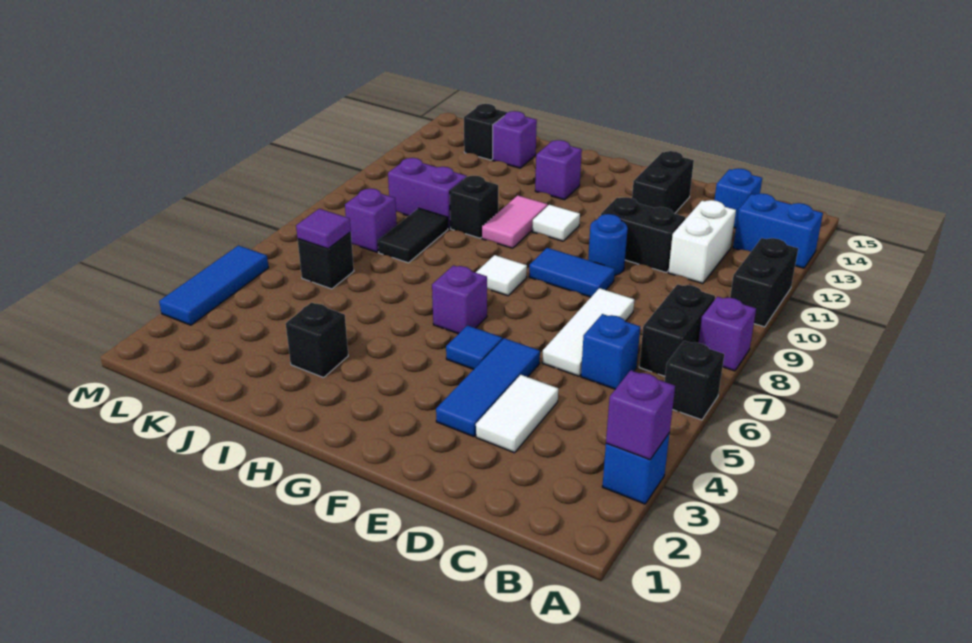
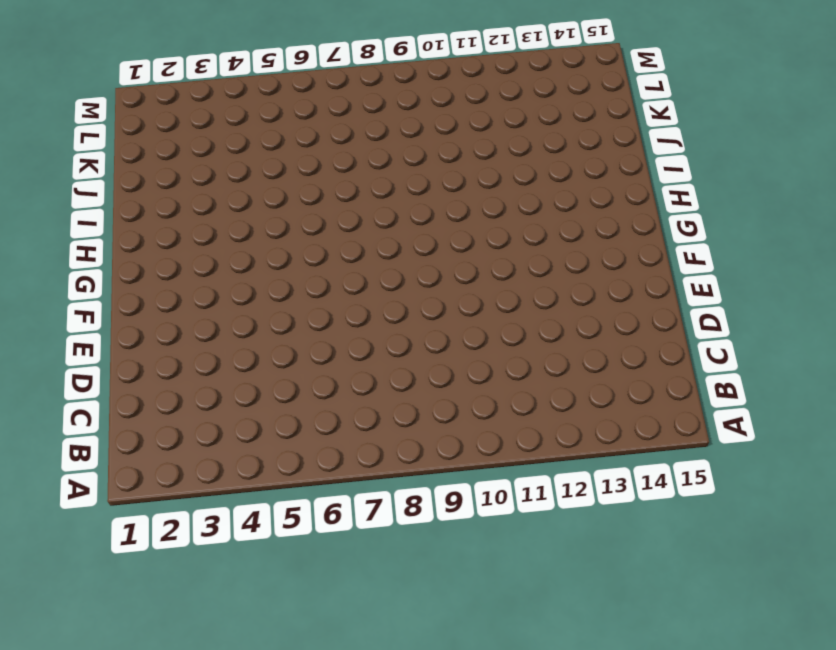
none -> blue brick A3 level 1
none -> black brick A6 level 1
none -> purple brick A8 level 1
none -> black brick A10:A11 level 1

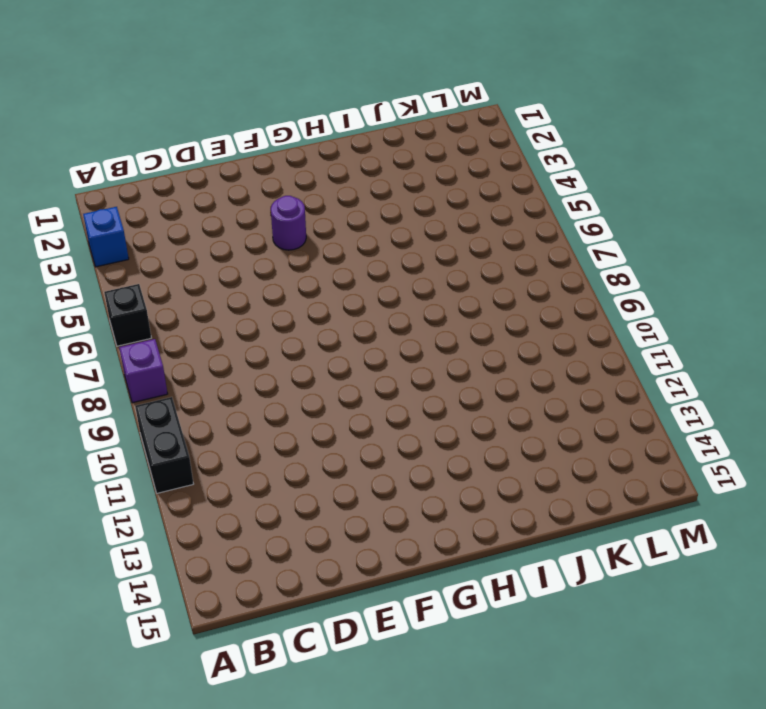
purple round brick F4 level 1 -> none
none -> blue brick A13:B13 level 1
none -> black brick B7:B8 level 1
none -> blue brick C6 level 1
none -> white brick C11:C12 level 1

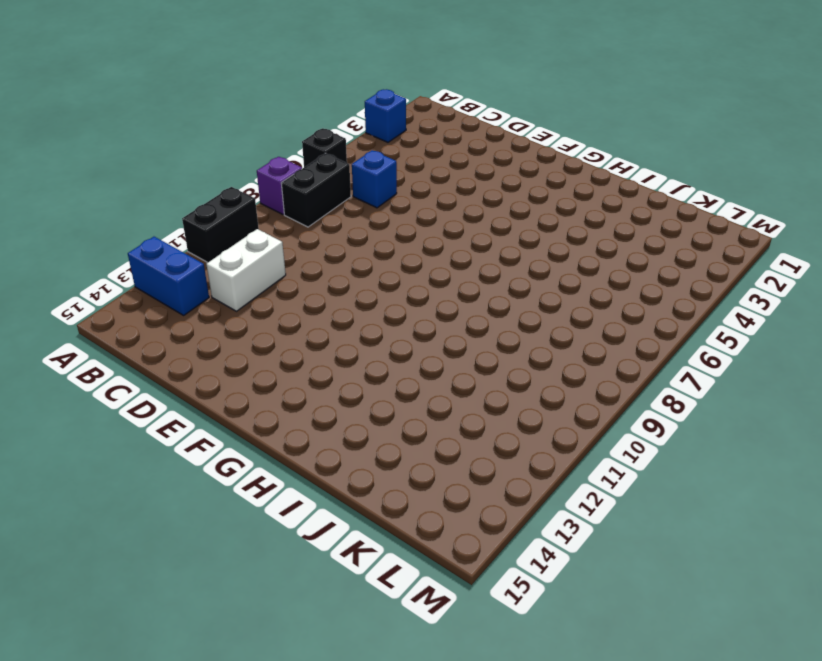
none -> blue brick C14 level 1
none -> white tile D3:D4 level 1
none -> white tile D6:D8 level 1
none -> black brick D11:E11 level 1

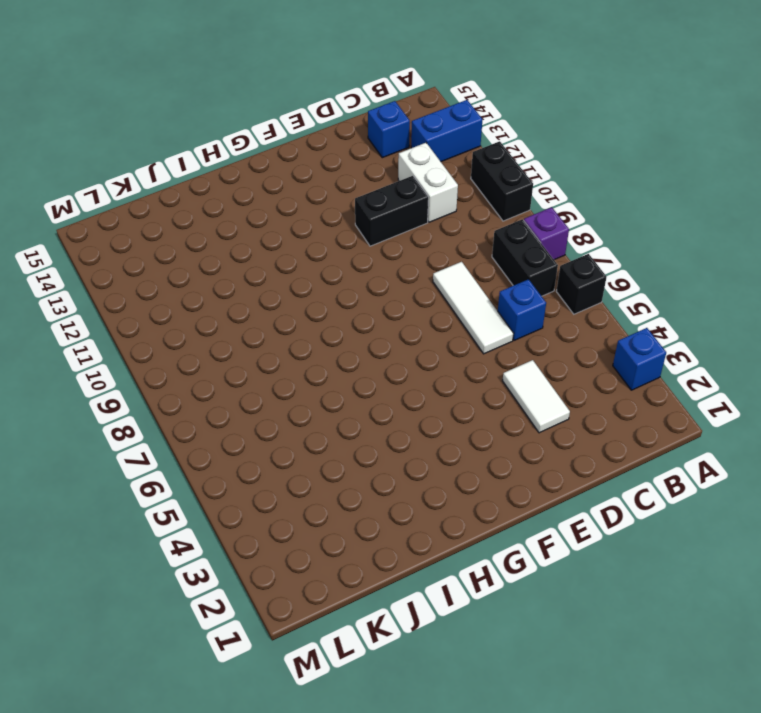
none -> blue tile E3:E5 level 1
none -> blue tile E9:F9 level 1
none -> blue round brick E10 level 1
none -> black brick E13:E14 level 1

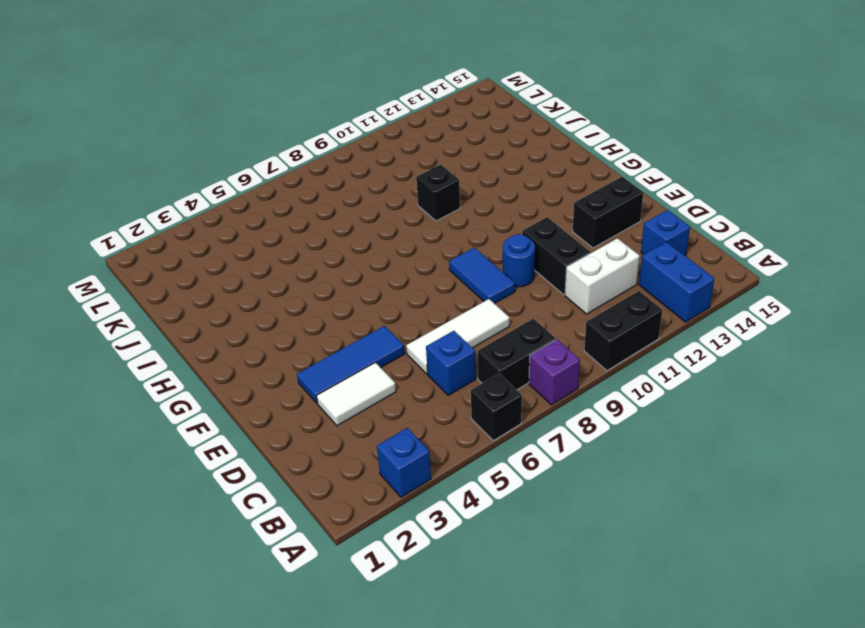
none -> blue tile F5 level 1
none -> purple brick G6 level 1
none -> white tile G8 level 1
none -> white tile G11 level 1

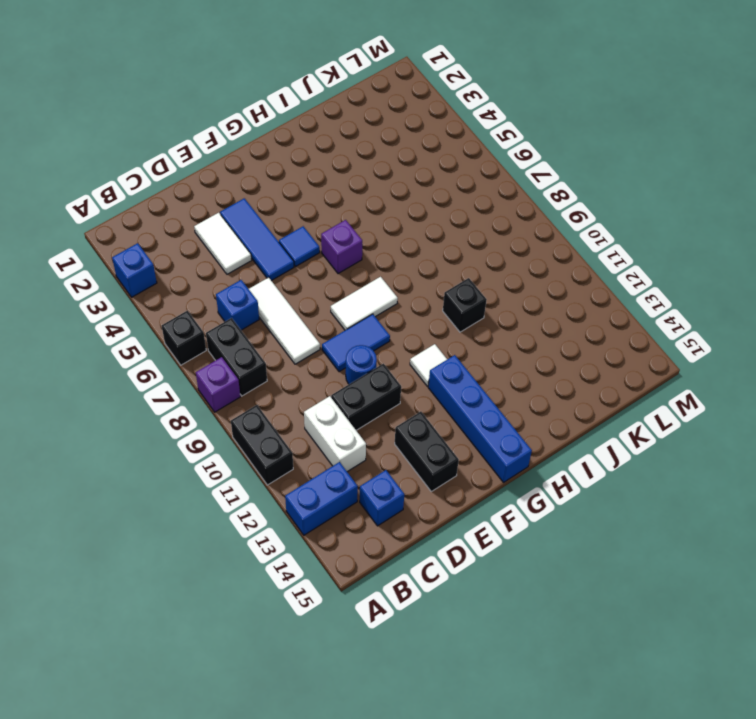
white tile F8:G8 level 1 -> white tile G8 level 1
blue brick G12:G15 level 1 -> none
none -> pink tile H10:H11 level 1
none -> purple brick H13 level 1
none -> black brick I3 level 1
none -> black tile J8:J9 level 1

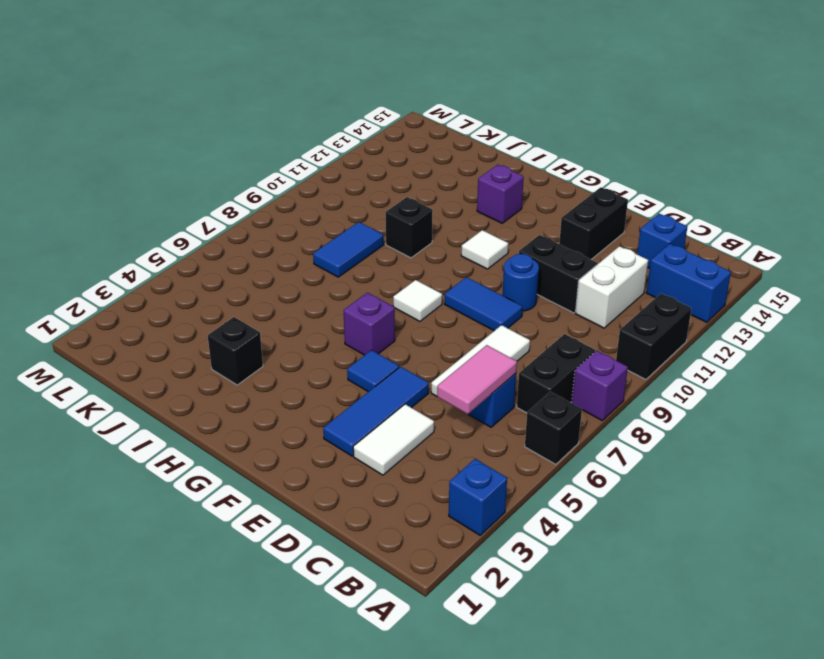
pink tile C5:C6 level 2 -> pink tile H10:H11 level 1
blue tile J8:J9 level 1 -> black tile J8:J9 level 1
none -> purple brick J10:K10 level 1
none -> purple brick J14 level 1
none -> black brick K6 level 1
none -> purple brick K8 level 1

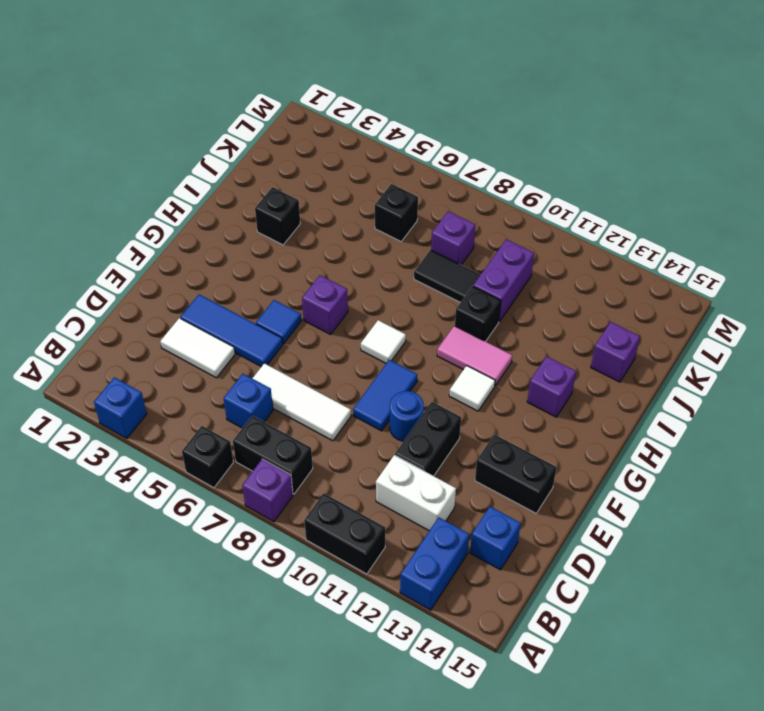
none -> black brick K14 level 1
none -> blue tile M3:M5 level 1
none -> purple brick A3 level 2
none -> purple tile K6 level 2

